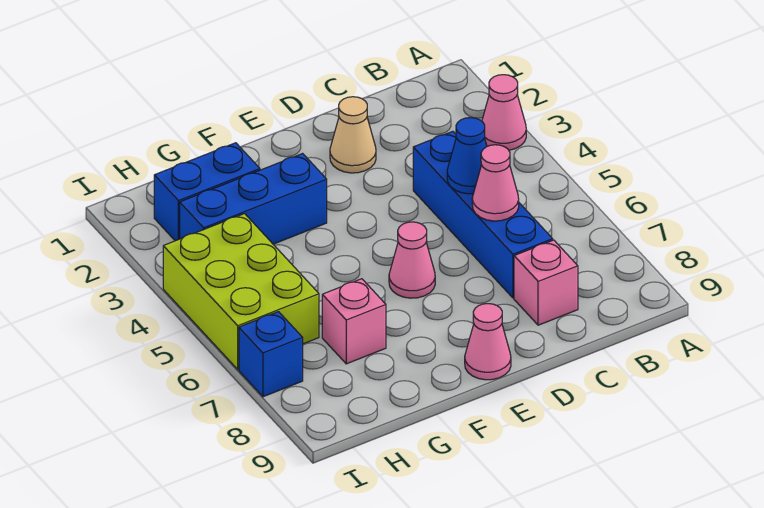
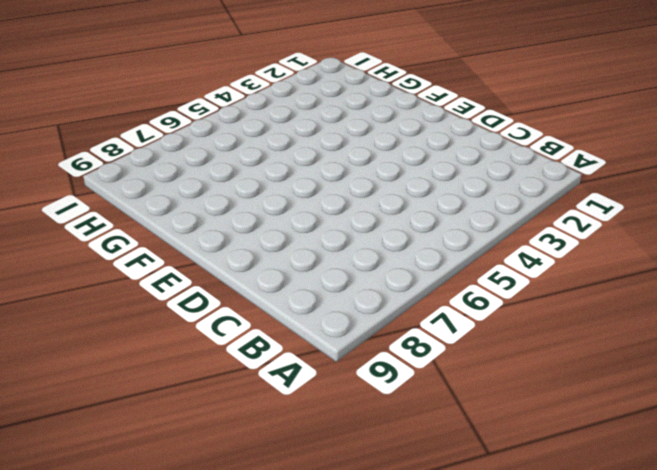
none -> pink cone A3 level 1
none -> blue brick C4:C7 level 1
none -> pink brick C8 level 1

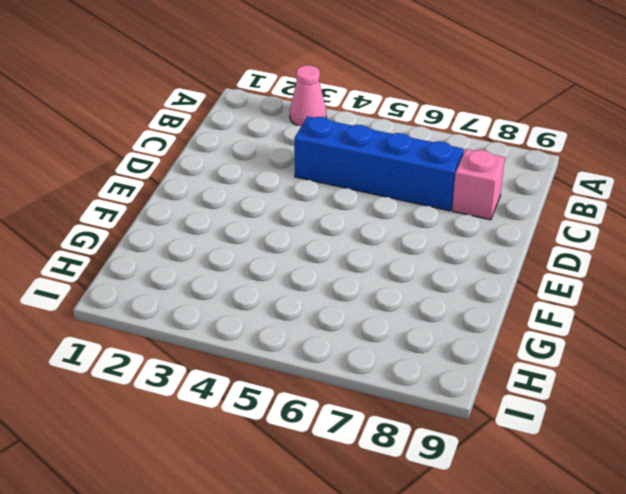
none -> tan cone D2 level 1
none -> pink cone E6 level 1
none -> pink cone E9 level 1

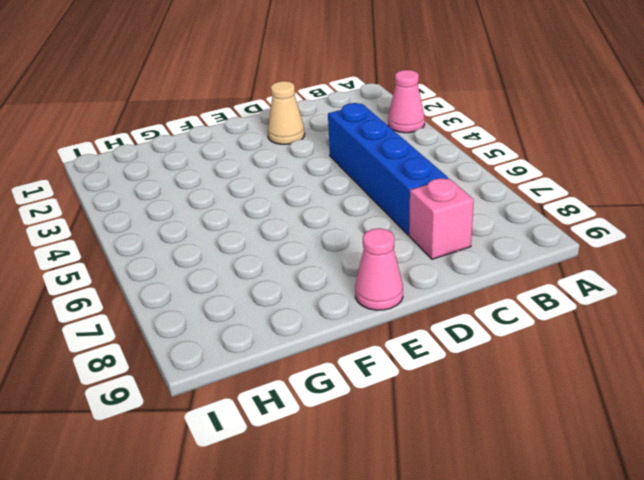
none -> pink cone E6 level 1
none -> blue brick F3:H3 level 1
none -> blue brick G2:H2 level 1

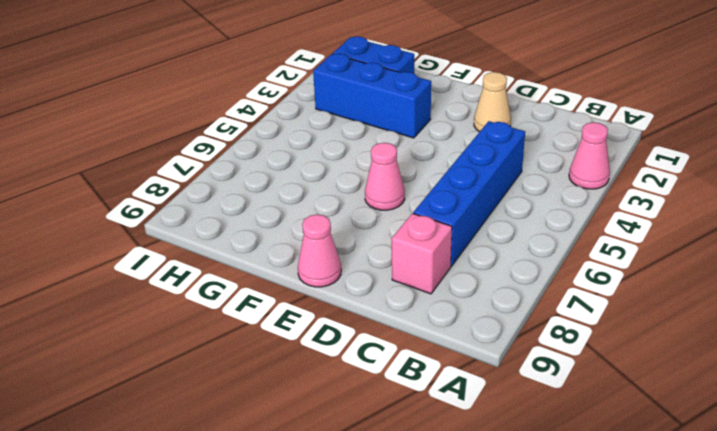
none -> pink brick G7 level 1
none -> lime brick H4:I6 level 1
none -> blue brick I7 level 1

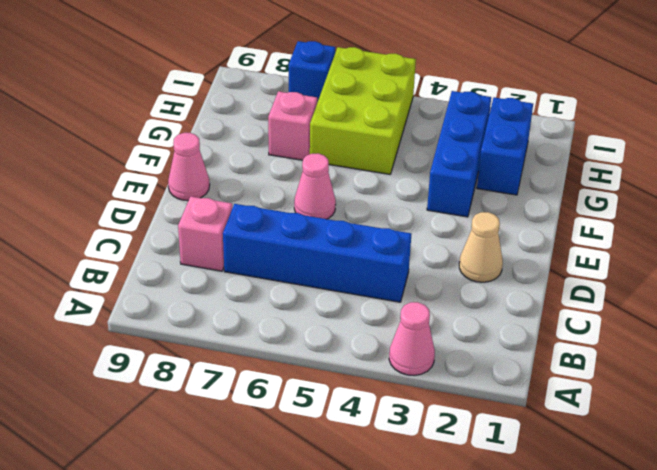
lime brick G5:I6 level 1 -> lime brick H4:I6 level 1
none -> blue cone C5 level 2
none -> pink cone C6 level 2

